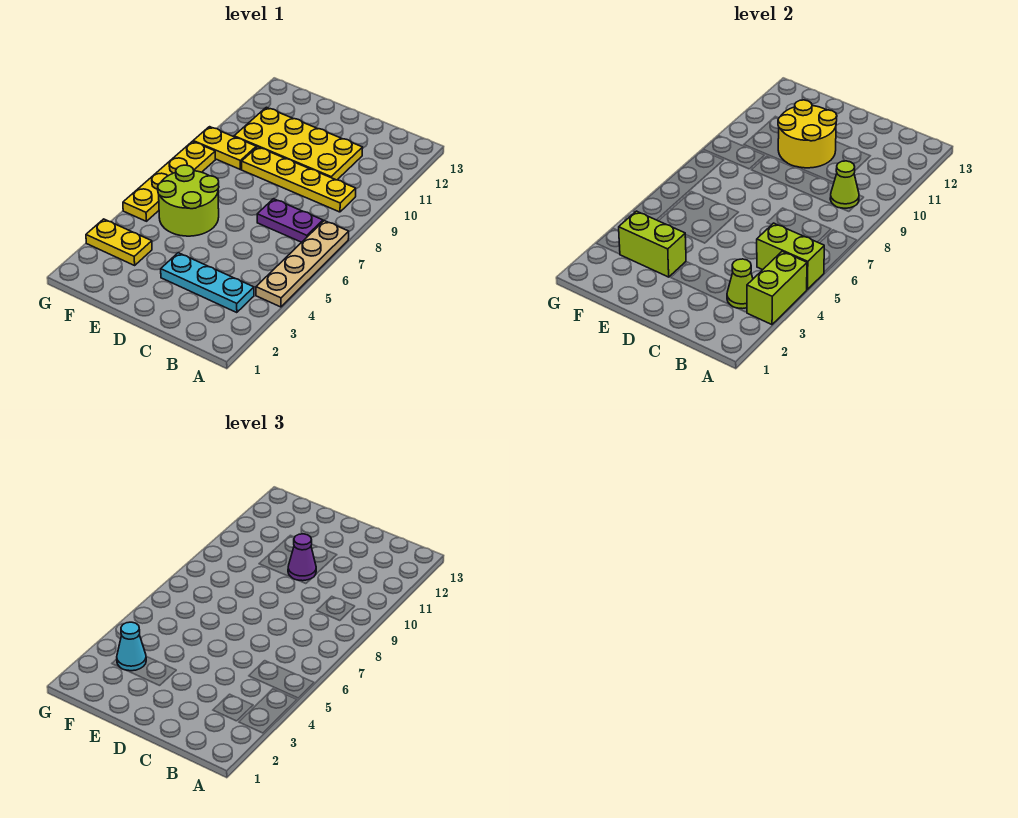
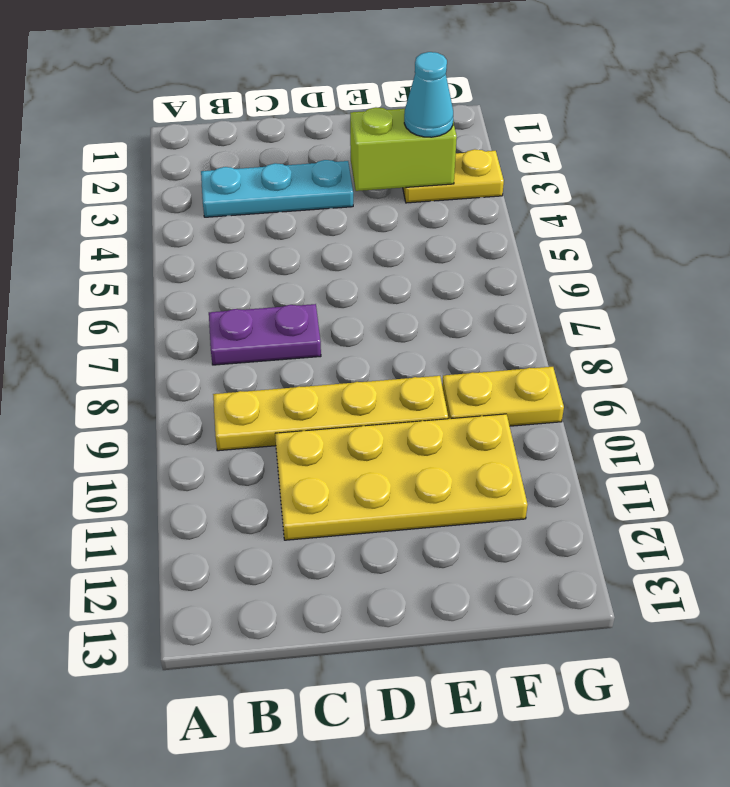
none -> tan plate A4:A7 level 1
none -> lime round brick E5:F6 level 1
none -> yellow plate G5:G8 level 1

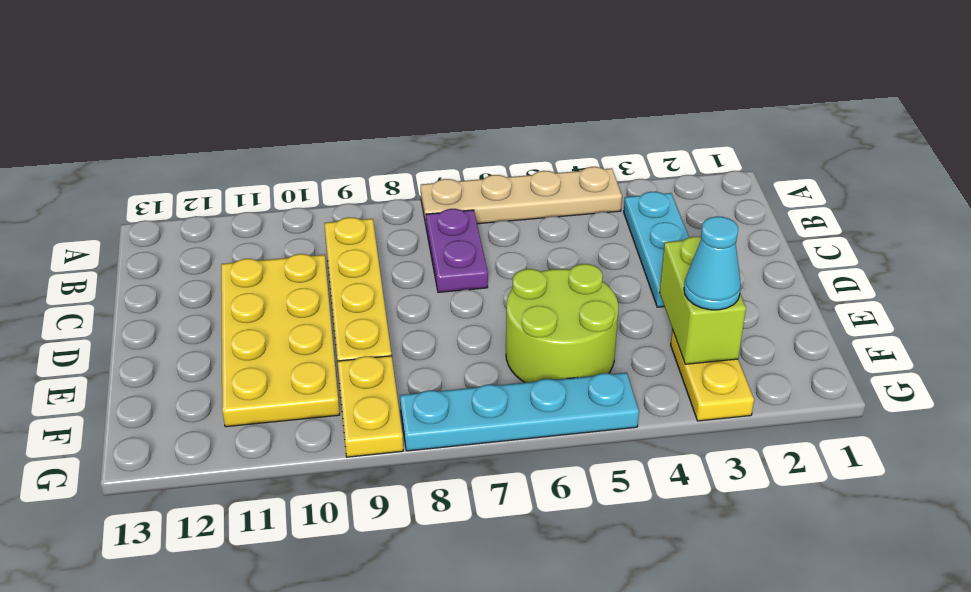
cyan plate G5:G8 level 1 -> yellow plate G5:G8 level 1
none -> lime brick A3:A4 level 2
none -> lime brick A5:B5 level 2
none -> lime cone B3 level 2

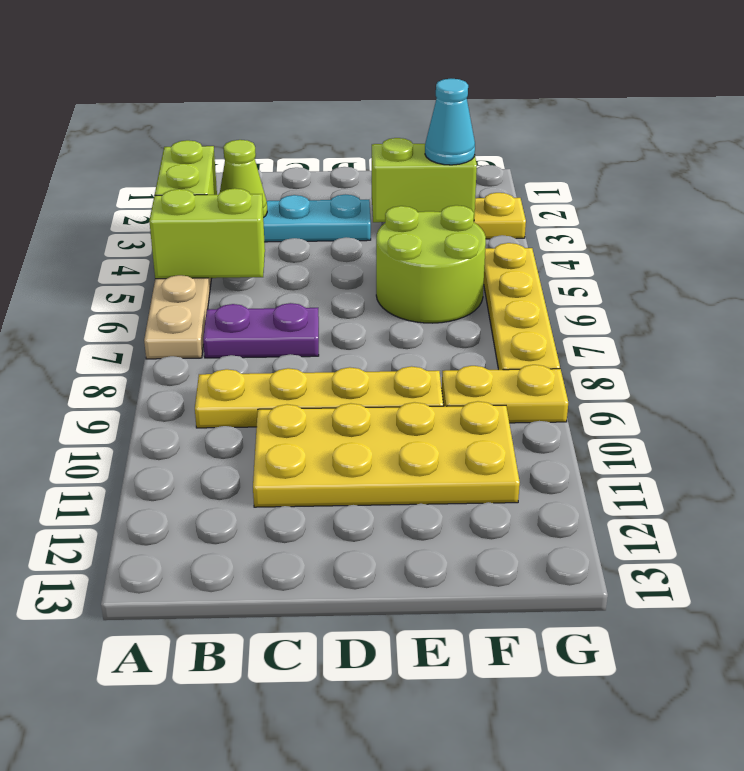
none -> lime cone B9 level 2
none -> yellow round brick D10:E11 level 2
none -> purple cone D10 level 3

